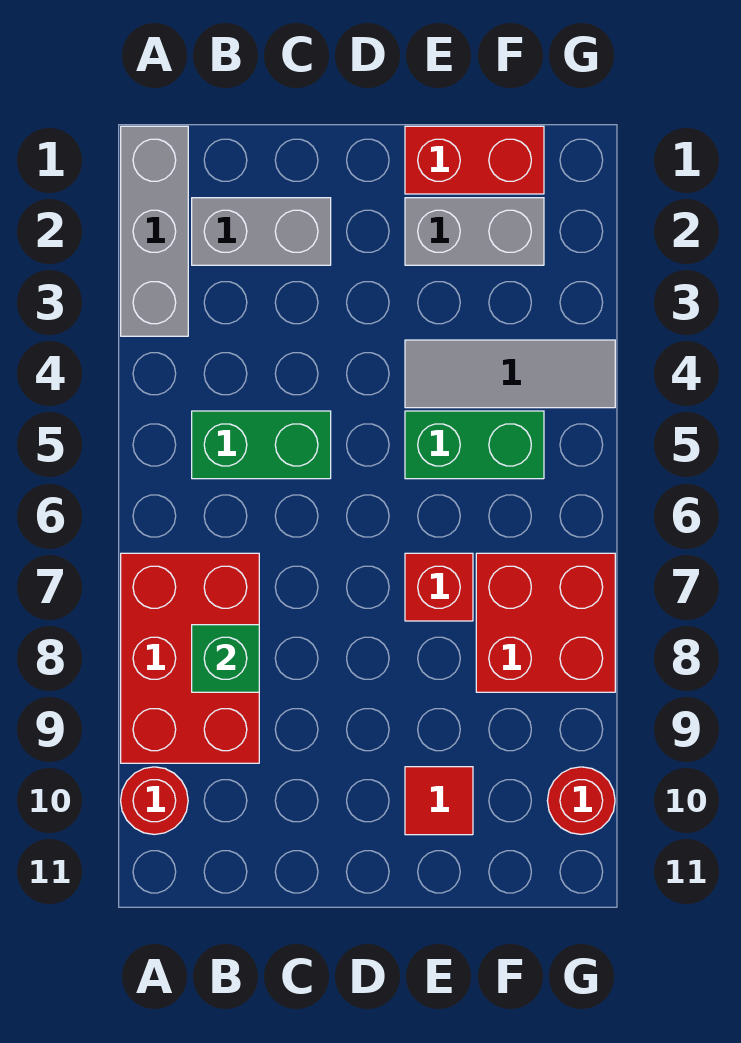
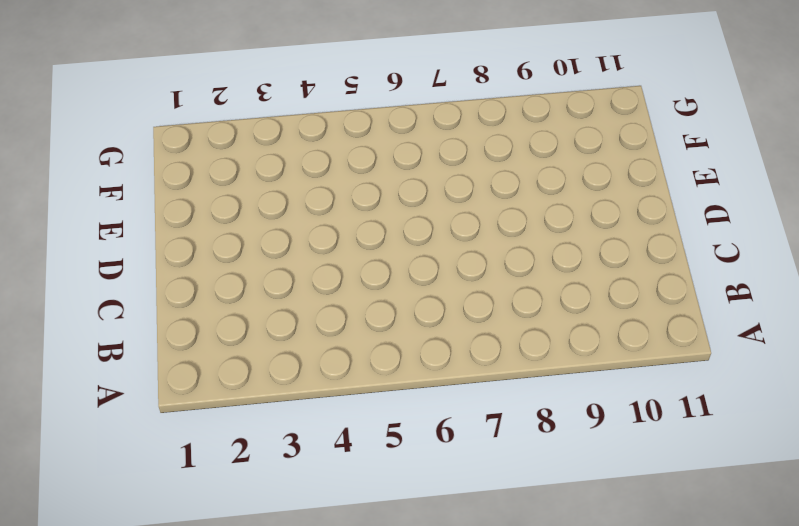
none -> grey brick A1:A3 level 1
none -> red brick A7:B9 level 1
none -> red round brick A10 level 1

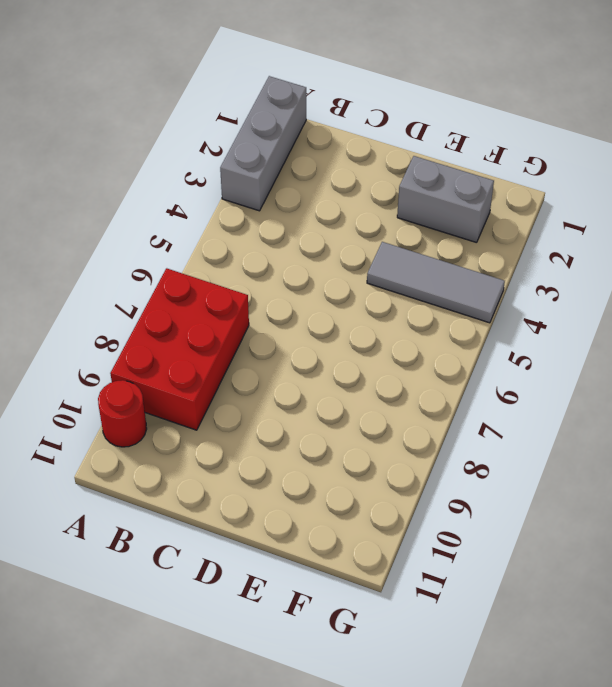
none -> grey brick B2:C2 level 1
none -> green brick B5:C5 level 1
none -> red brick E1:F1 level 1

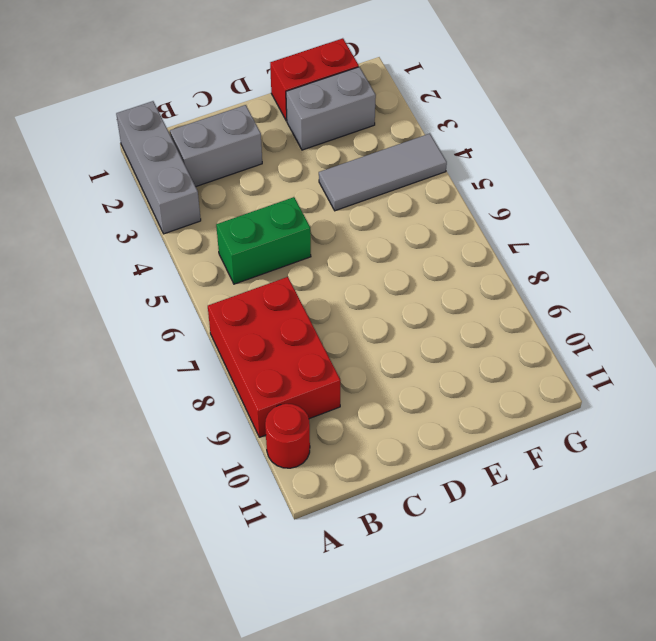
none -> green brick E5:F5 level 1
none -> red brick E7 level 1
none -> red tile E10 level 1

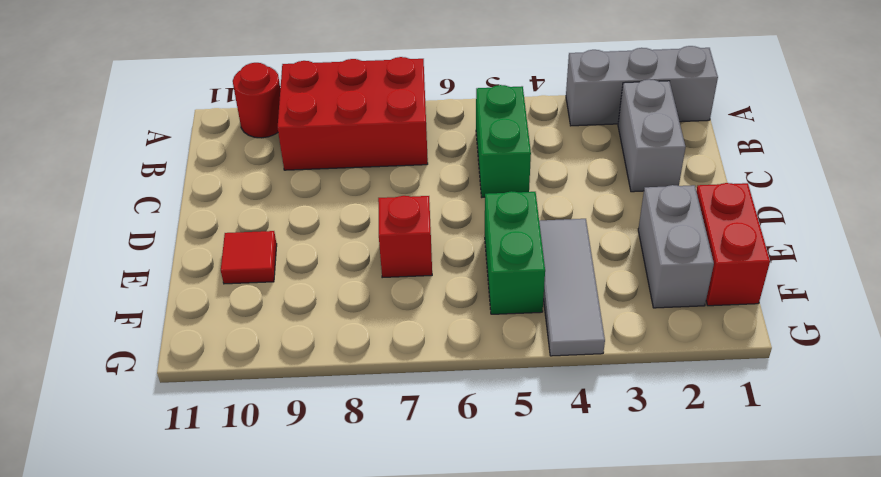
none -> red brick F7:G8 level 1
none -> red round brick G10 level 1
none -> green brick B8 level 2

